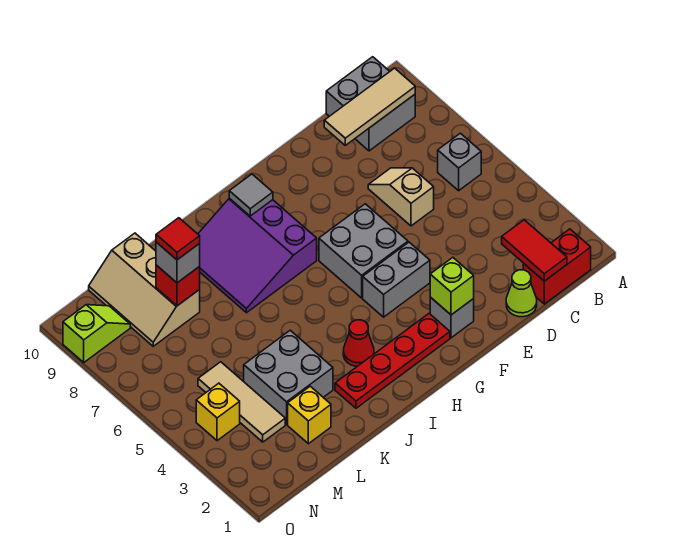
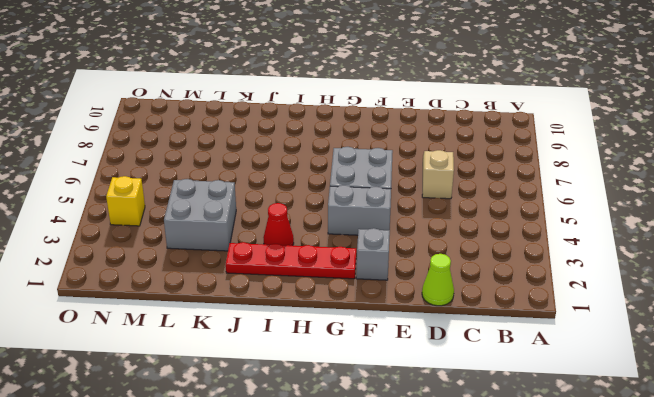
none -> red brick B1:C1 level 1
none -> grey brick B6 level 1
none -> grey brick B9:C10 level 1

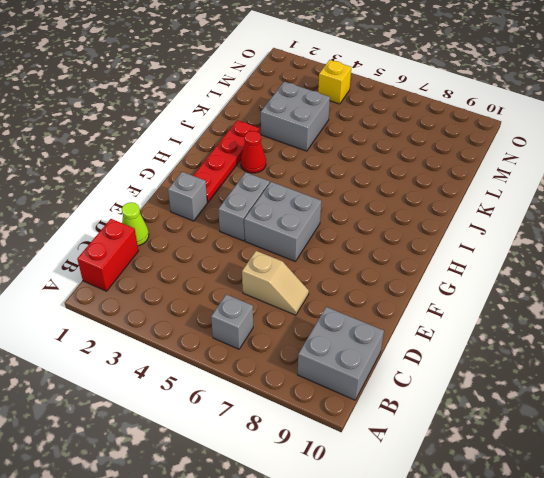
none -> purple slope H7:J9 level 1 top H
none -> yellow brick L2 level 1
none -> tan slope L8:M10 level 1 top L

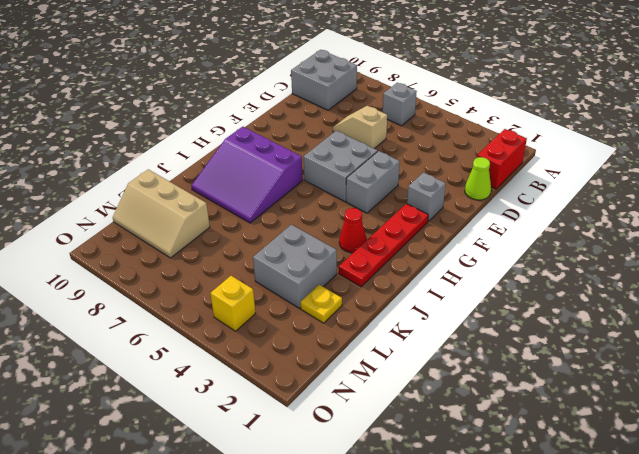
yellow plate L2 level 1 -> yellow brick L2 level 1
none -> tan tile M3:M5 level 1
none -> lime slope N9:O9 level 1 top O
none -> tan tile B9:D9 level 2

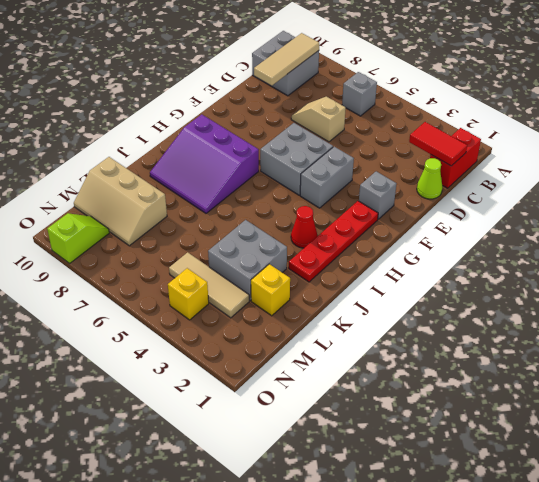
none -> lime brick F2 level 2
none -> grey tile H9 level 2
none -> red brick L8 level 2

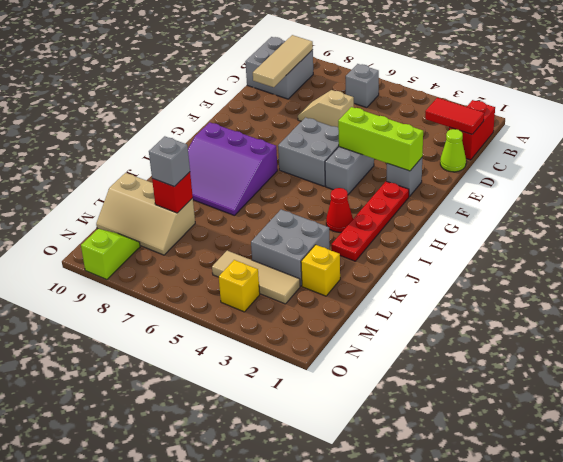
lime brick F2:F4 level 2 -> lime brick F2 level 2
none -> grey tile H9 level 2
none -> red tile L8 level 4

